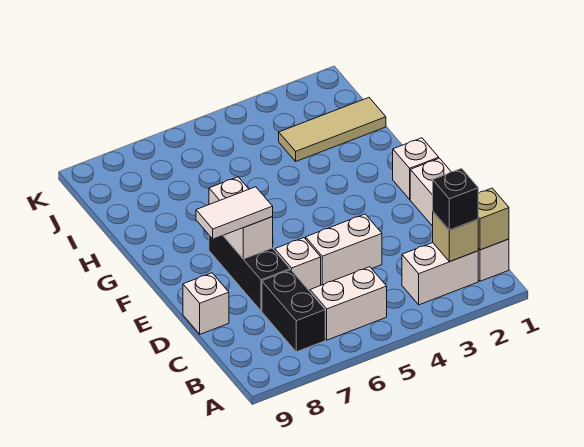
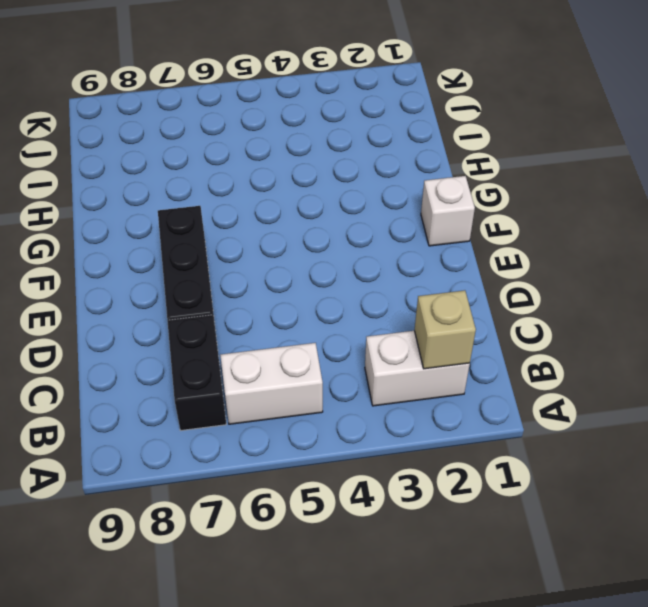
none -> white brick B1:E1 level 1
none -> white brick D4:D5 level 1
none -> white brick D6 level 1

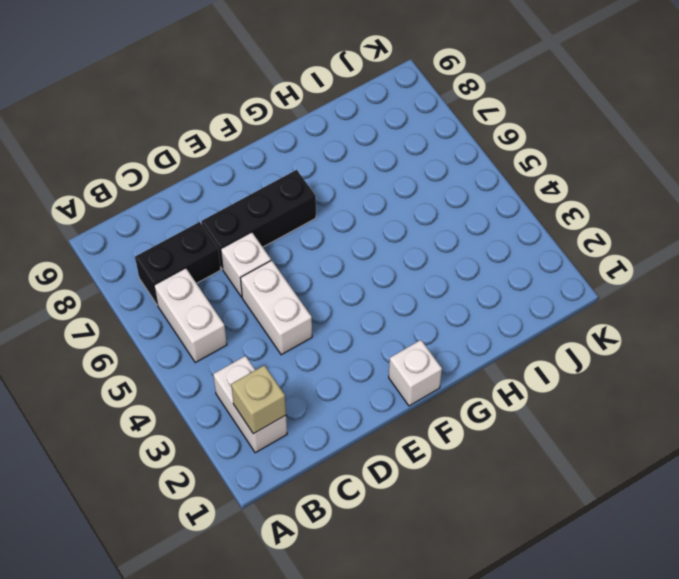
none -> white brick B1:E1 level 1
none -> white brick D9 level 1
none -> tan tile I1:I3 level 1

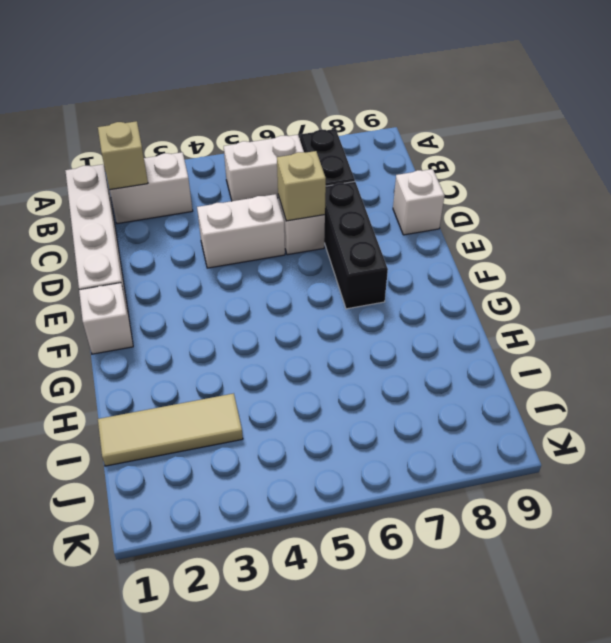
tan brick D6 level 2 -> tan brick B1 level 2
none -> white brick E7:F7 level 2
none -> black brick B2 level 3
none -> white tile E7:E8 level 3

